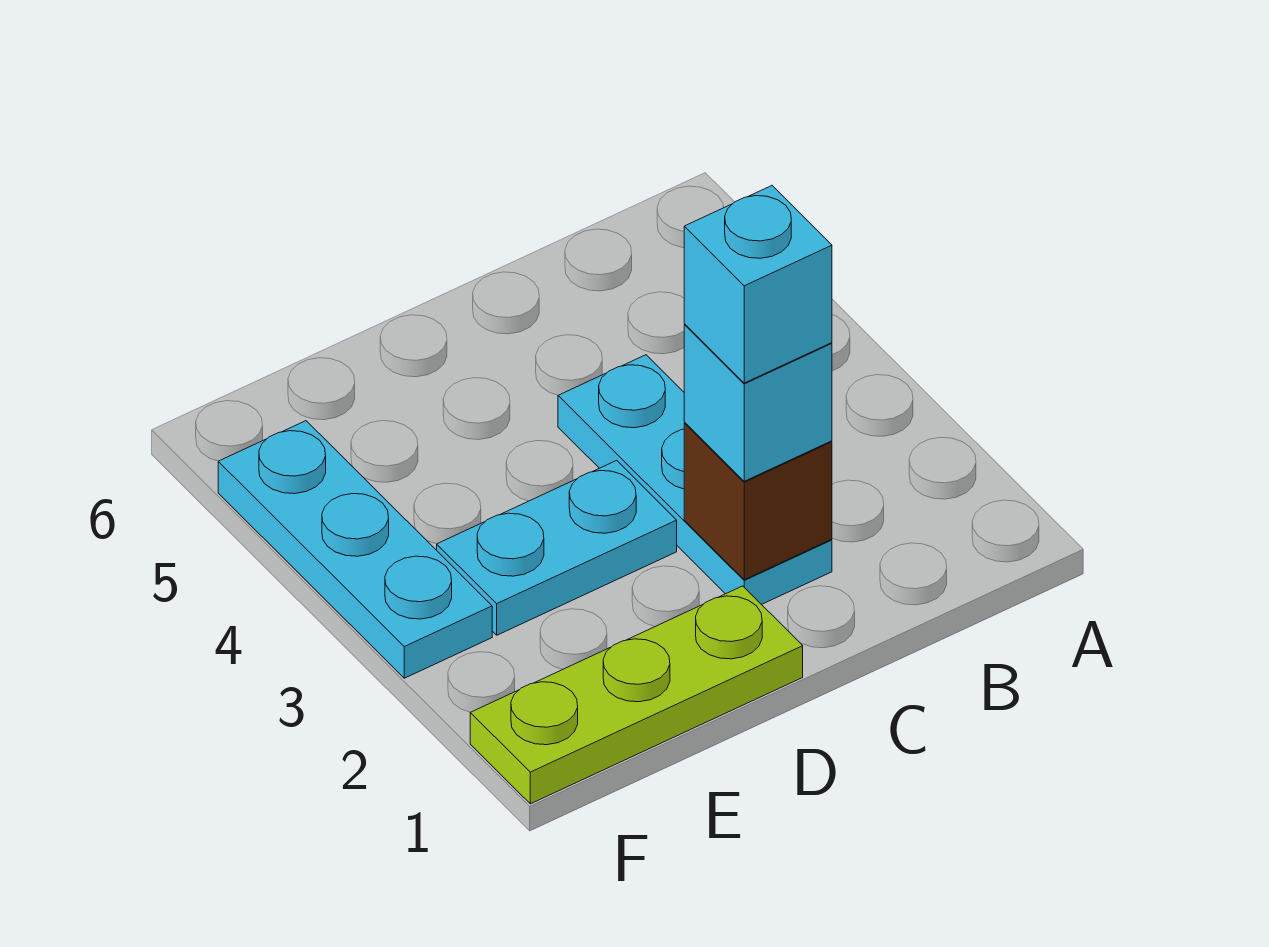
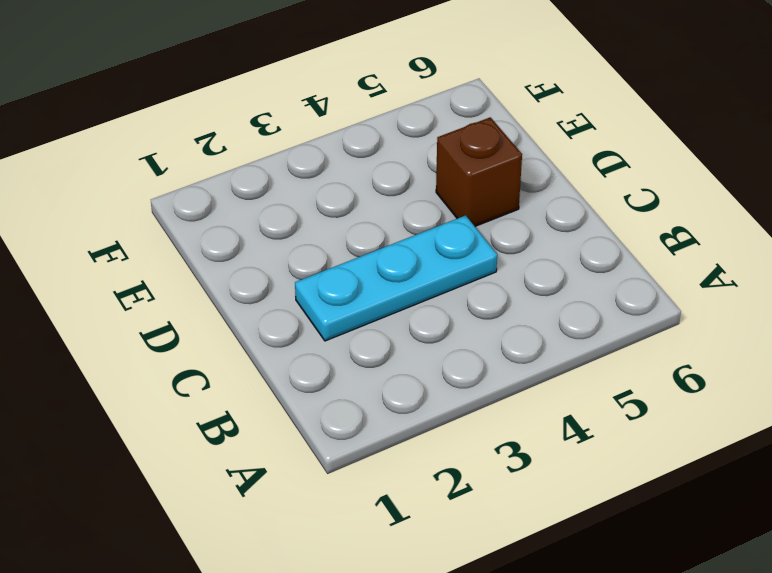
brown brick D5 level 1 -> brown brick C2 level 2
none -> lime plate D1:F1 level 1
none -> cyan plate D3:E3 level 1

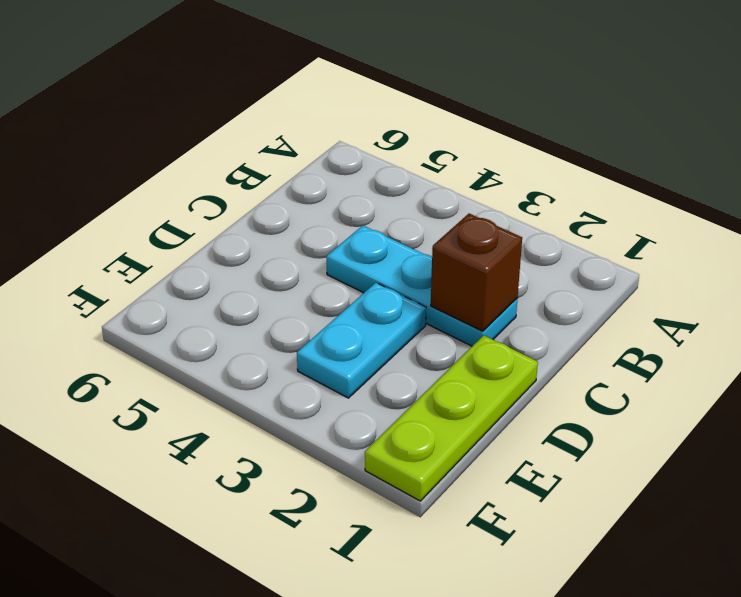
none -> cyan plate F3:F5 level 1
none -> cyan brick C2 level 3

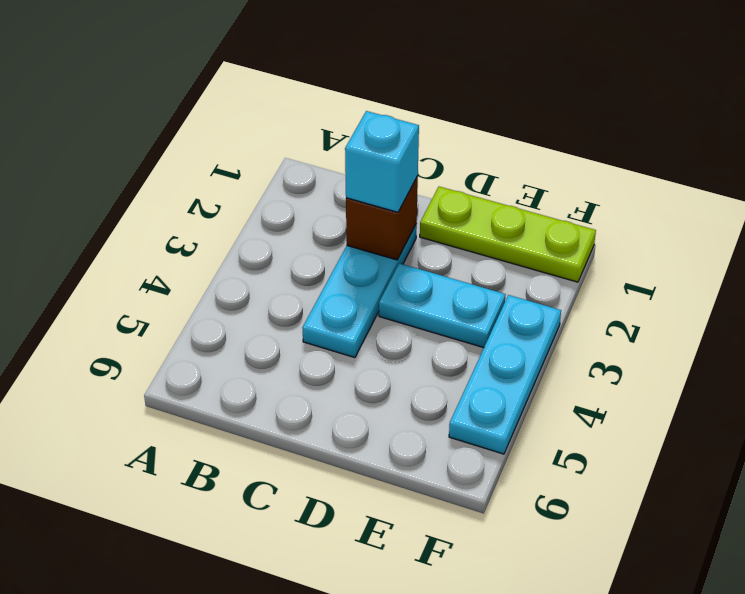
none -> cyan brick C2 level 4

